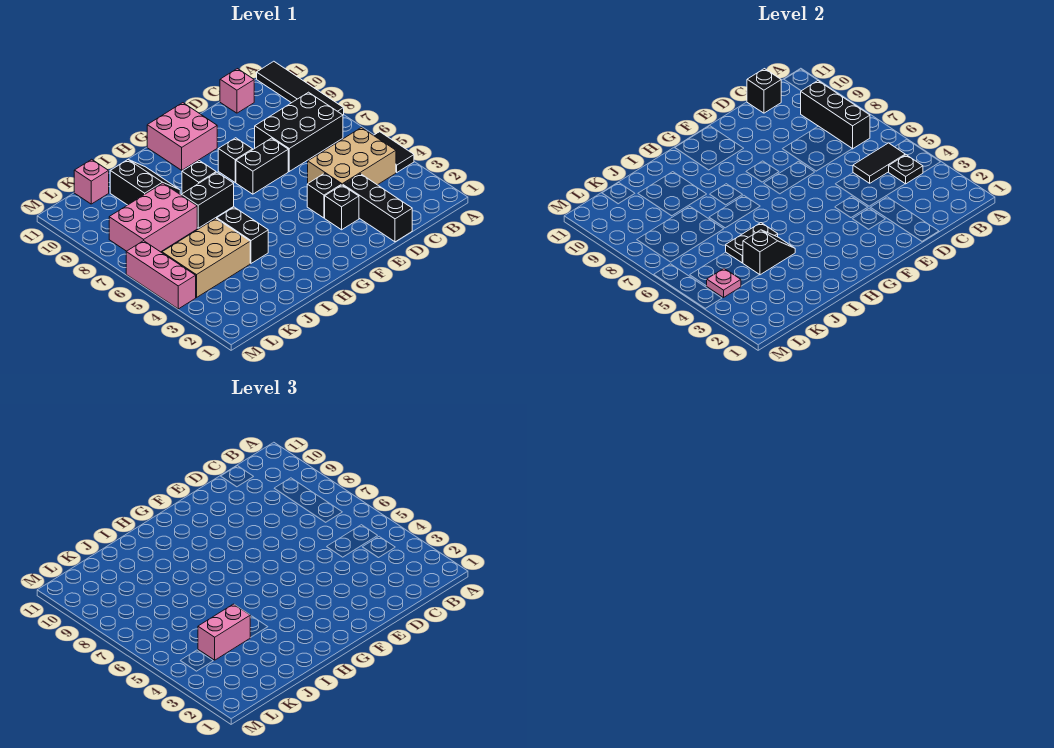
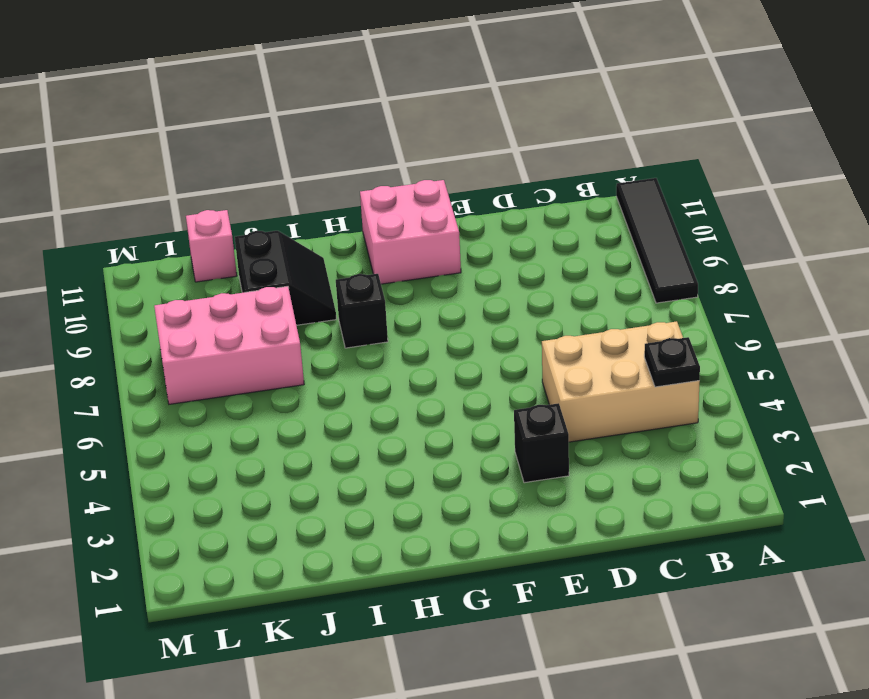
none -> black tile A4:A5 level 1
none -> black brick B7:D8 level 1
none -> pink brick C11 level 1

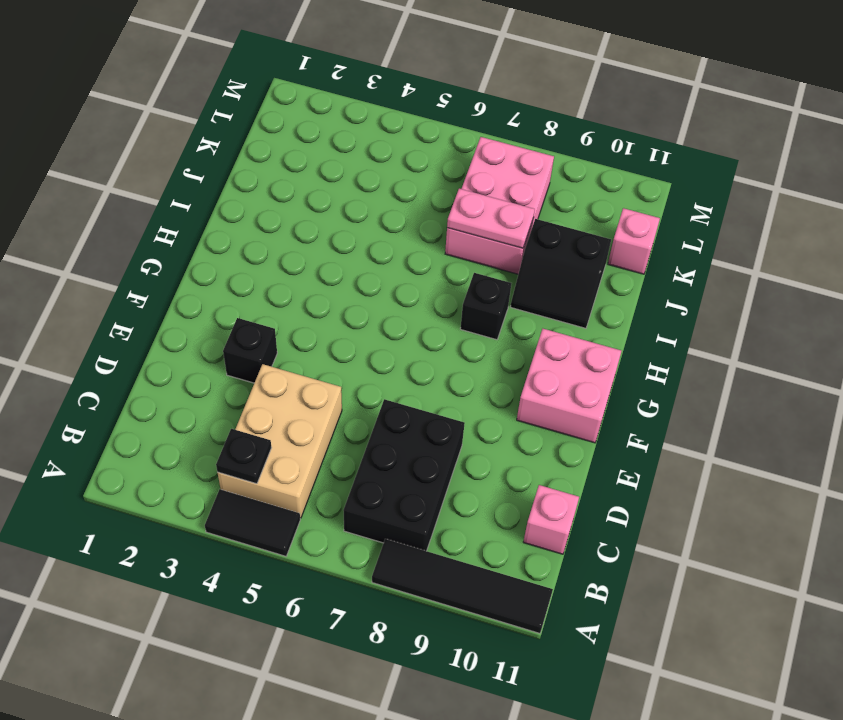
pink plate J7:J8 level 2 -> none
none -> black brick D1:D3 level 1
none -> black brick E4 level 1
none -> black brick E7:F7 level 1

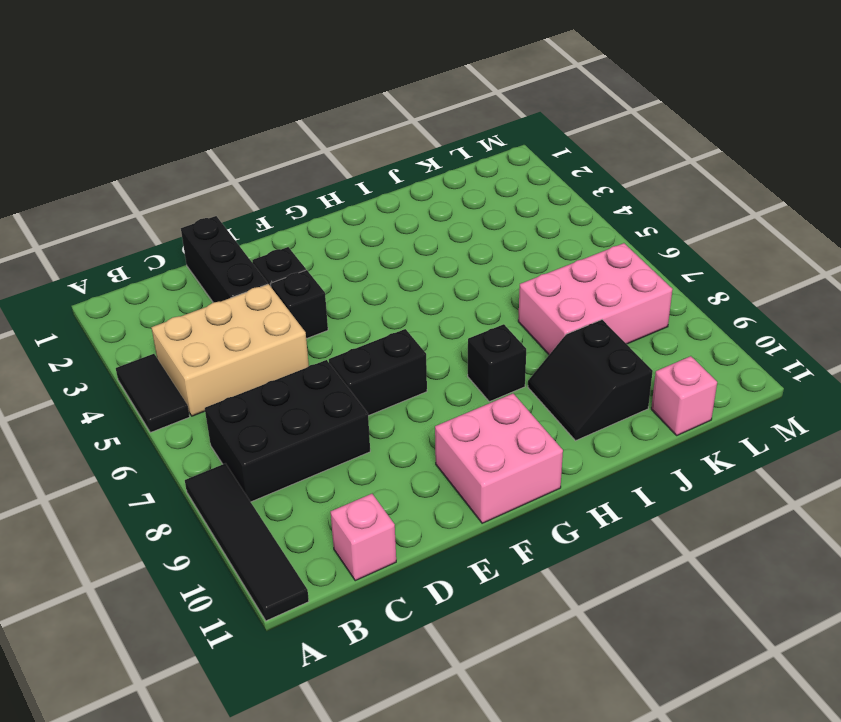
none -> black brick F8 level 1
none -> black brick H7:I7 level 1
none -> black brick I4:I5 level 1

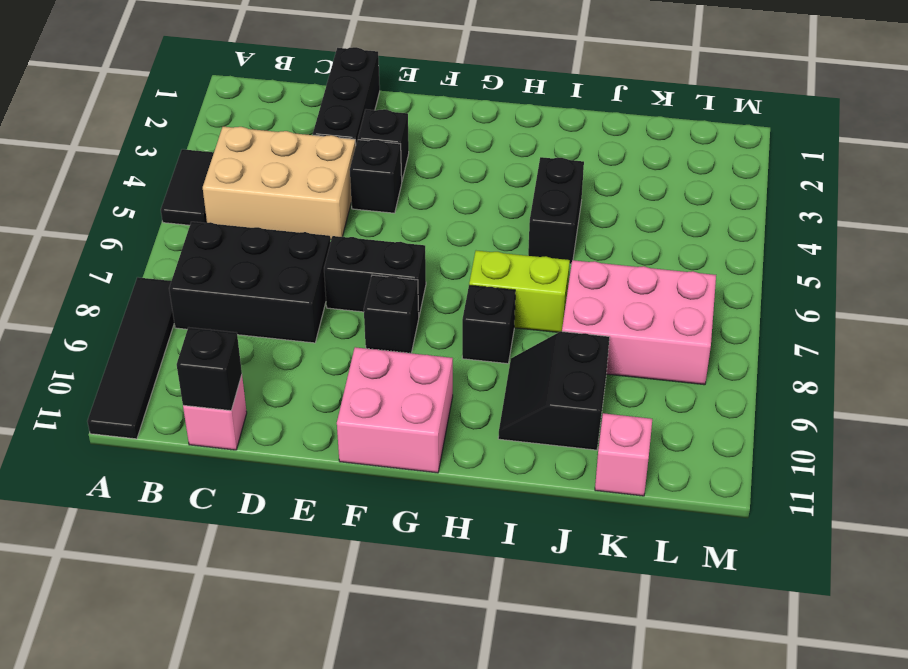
lime brick H7:I7 level 1 -> black brick H7:I7 level 1
none -> tan brick J4:L5 level 1
none -> pink brick M4:M6 level 1
none -> black plate B4 level 2

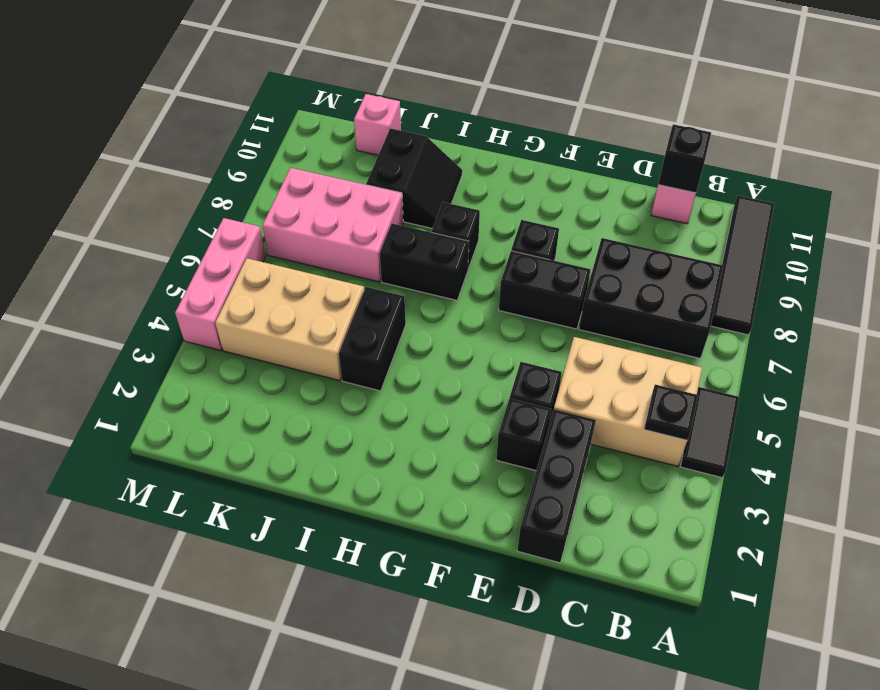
none -> pink brick F10:G11 level 1
none -> black tile B5:C5 level 2
none -> black brick B7:B9 level 2

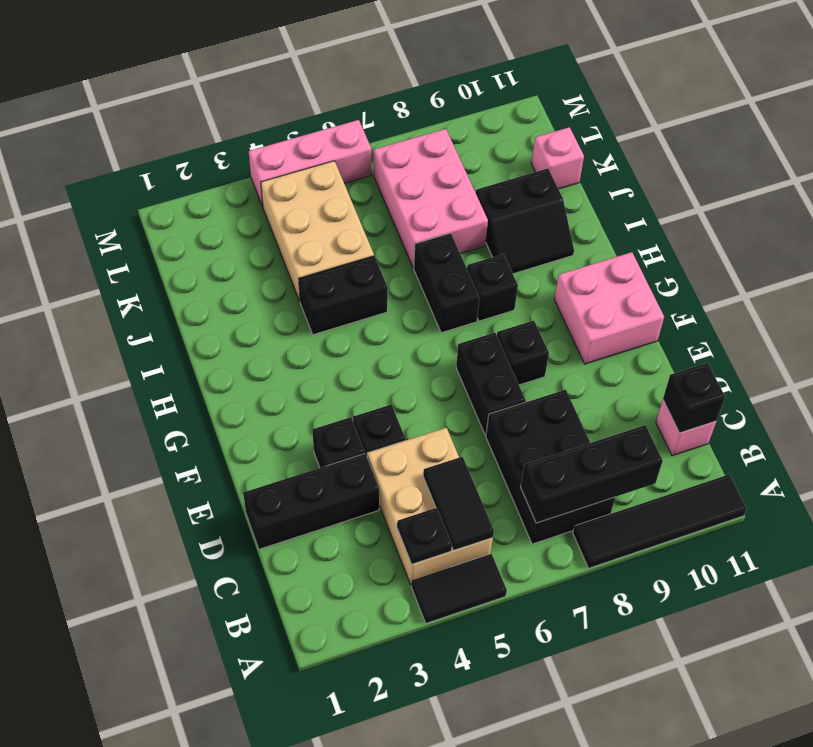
none -> black slope I4:J4 level 2 top J
none -> black plate I5:J5 level 2
none -> pink plate L4 level 2

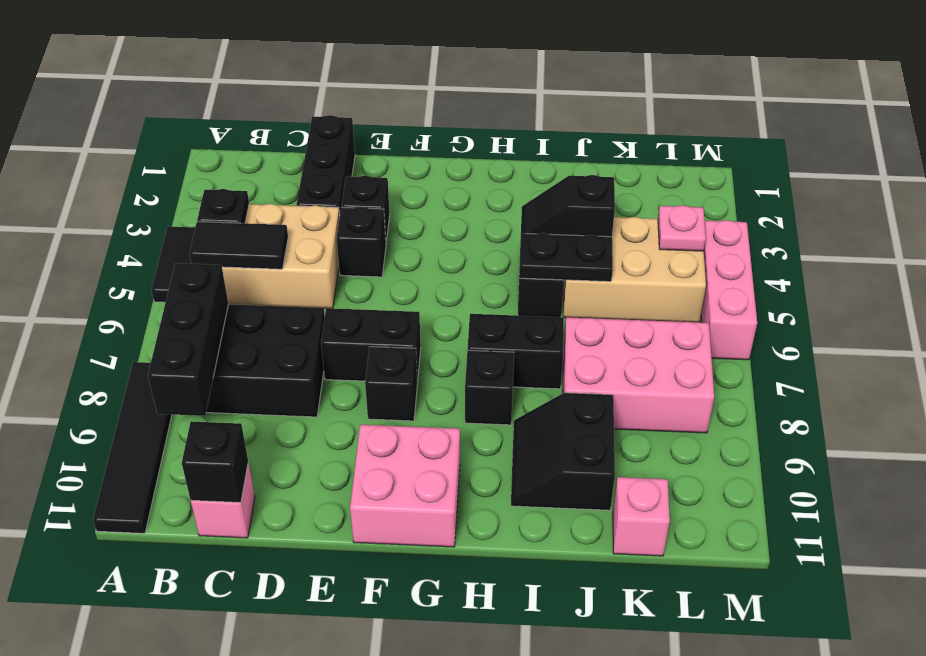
none -> pink brick J4:K4 level 3

